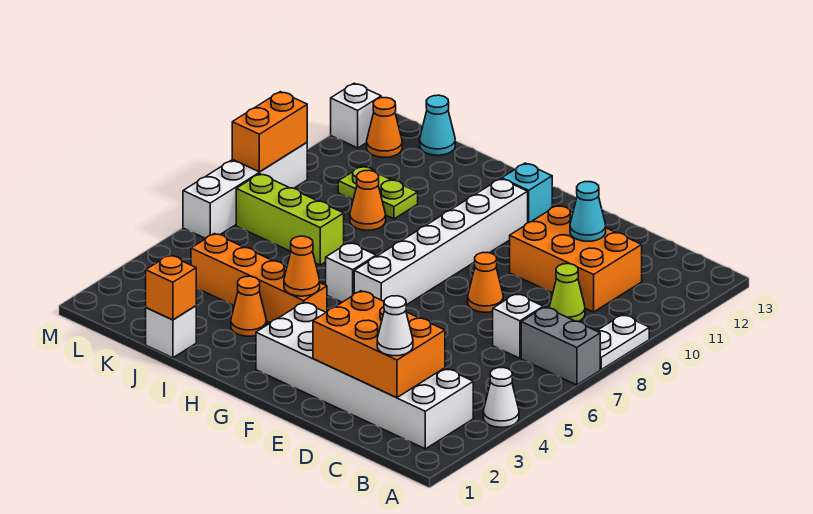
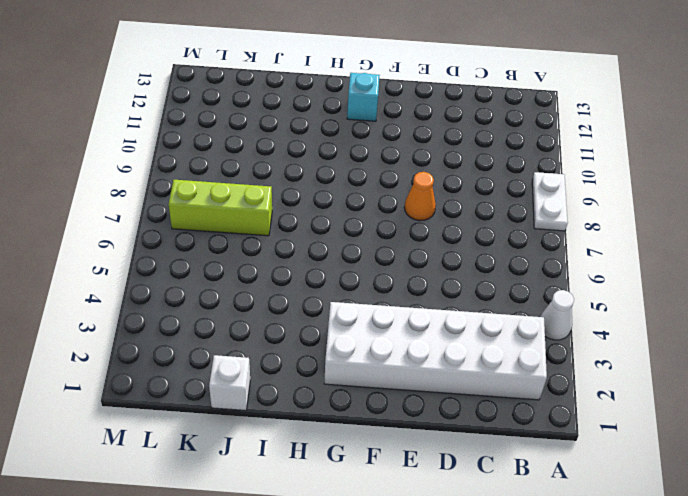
none -> grey brick A7:B7 level 1
none -> white brick C7 level 1
none -> lime cone C9 level 1

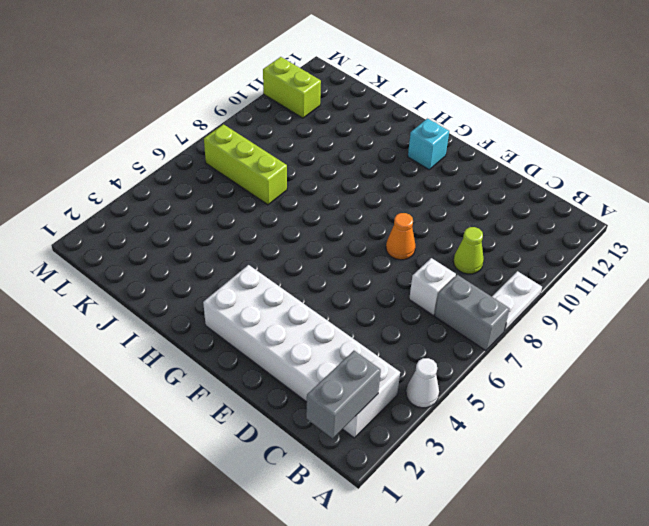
grey brick B1:B2 level 2 -> none
lime brick L11:M11 level 1 -> none
none -> orange brick C10:E11 level 1
none -> white brick G6:G11 level 1
none -> orange brick H4:K4 level 1

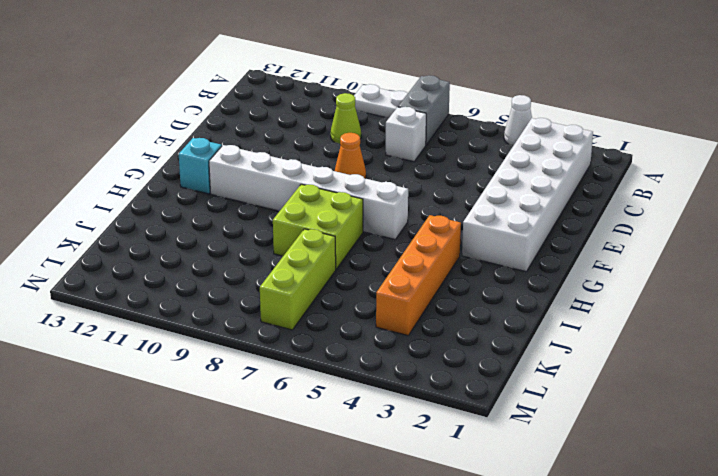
lime brick H7:I8 level 1 -> none
none -> orange brick C10:E11 level 1
none -> white brick H6 level 1
none -> orange cone I3 level 1

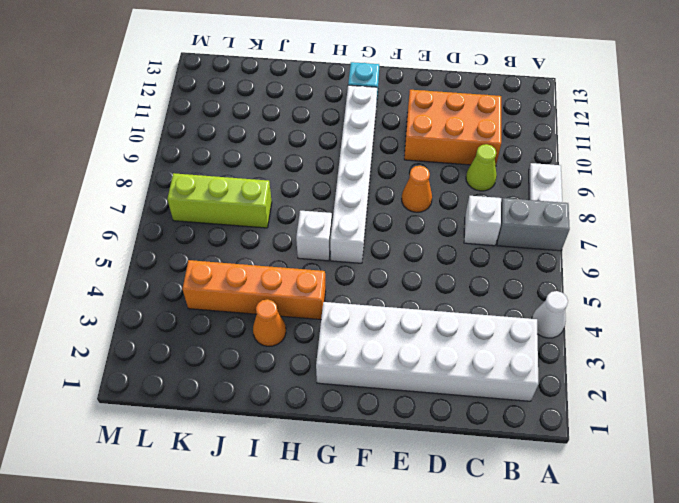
none -> white brick J1 level 1
none -> orange cone J9 level 1
none -> lime plate J10:K10 level 1

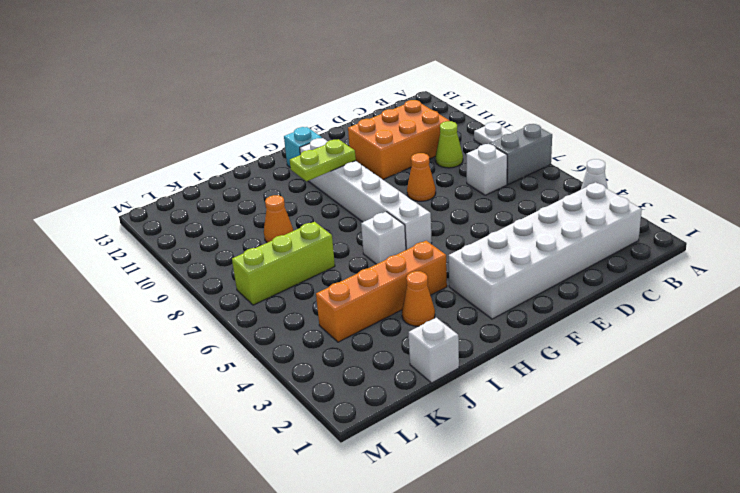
lime plate G10:H10 level 2 -> lime plate J10:K10 level 1
none -> cyan cone K13 level 1
none -> orange cone L12 level 1
none -> white brick M6:M9 level 1

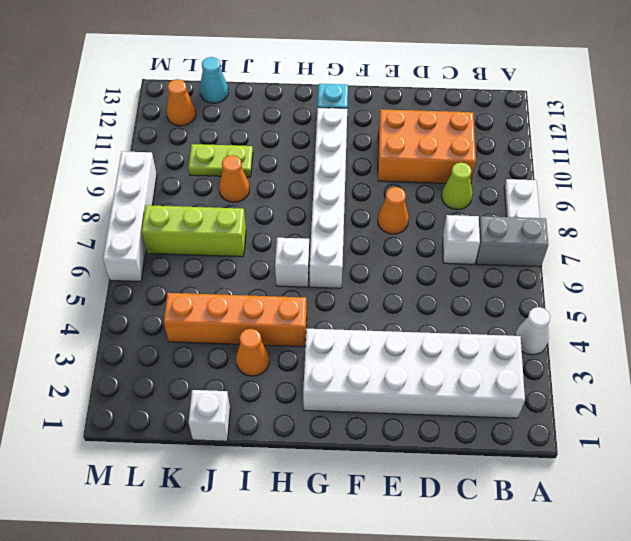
none -> white brick M12 level 1
none -> orange brick C2:E3 level 2
none -> cyan cone D11 level 2

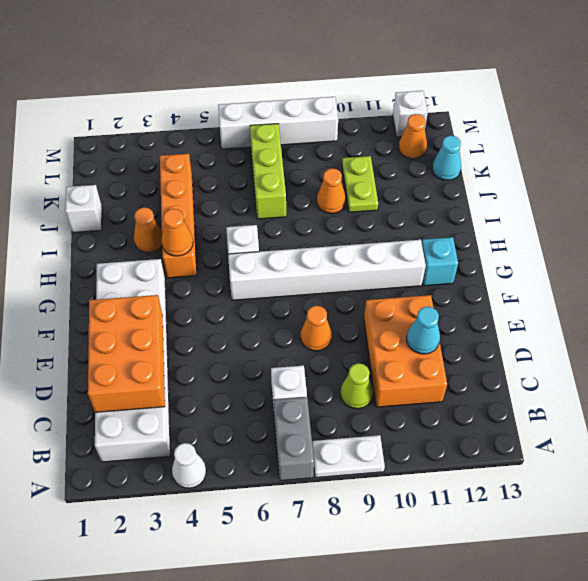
none -> orange brick J1 level 2
none -> orange brick M8:M9 level 2
none -> white cone C2 level 3

